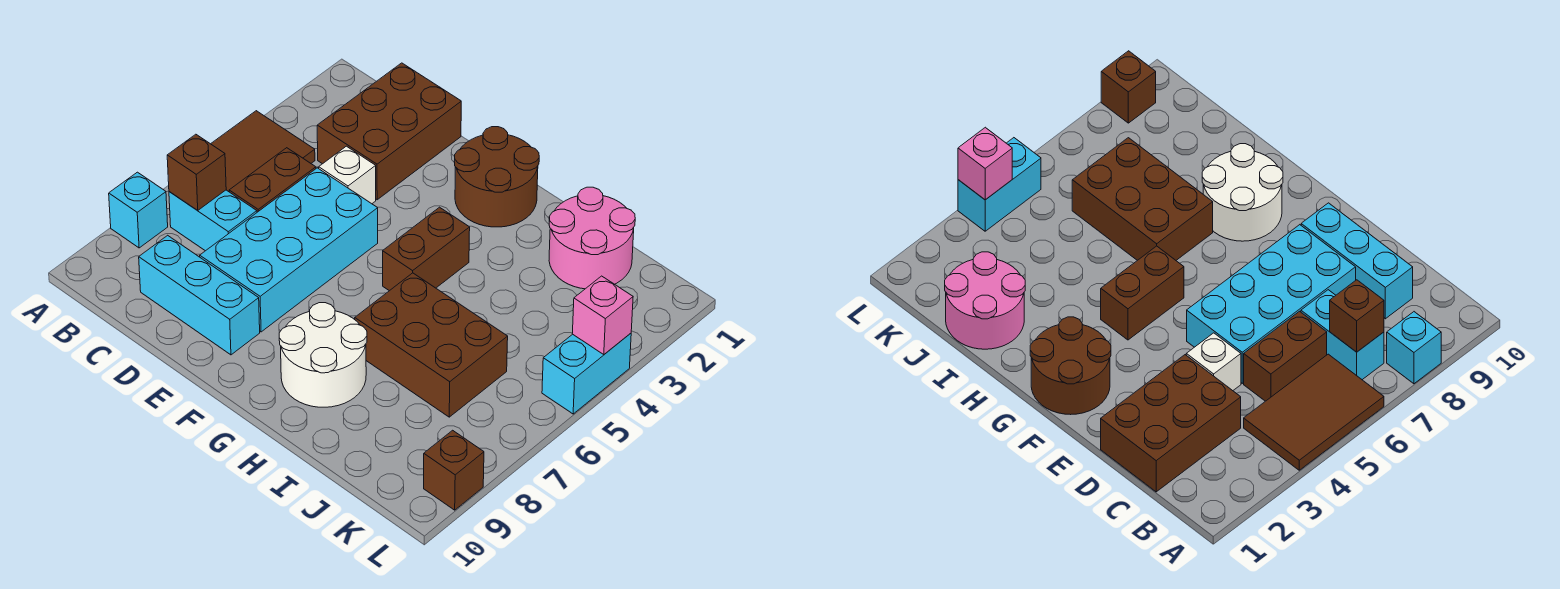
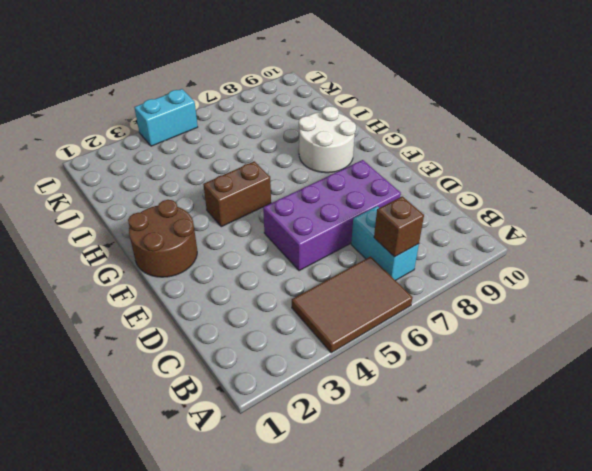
purple brick D5:E8 level 1 -> cyan brick D5:E8 level 1
none -> cyan brick A8 level 1
none -> brown brick C1:D3 level 1
none -> brown brick C5:C6 level 1

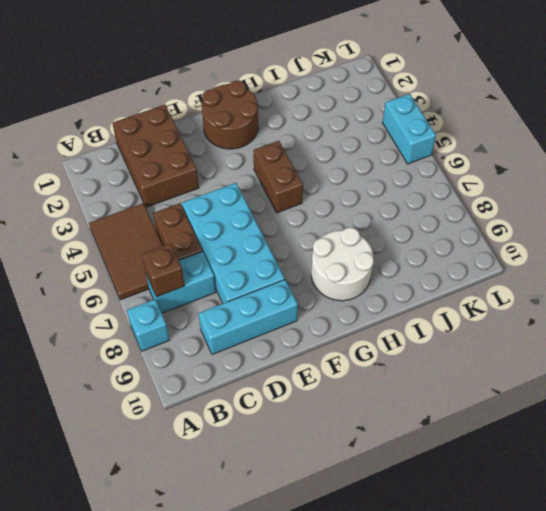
none -> white brick D4 level 1
none -> brown brick H6:J7 level 1
none -> pink round brick I1:J2 level 1

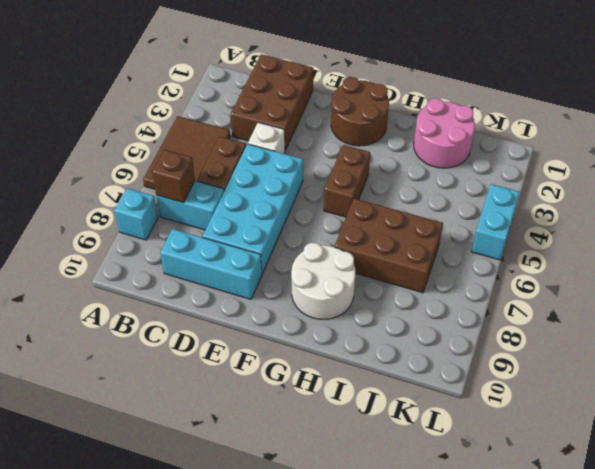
none -> brown brick L9 level 1
none -> pink brick L4 level 2

